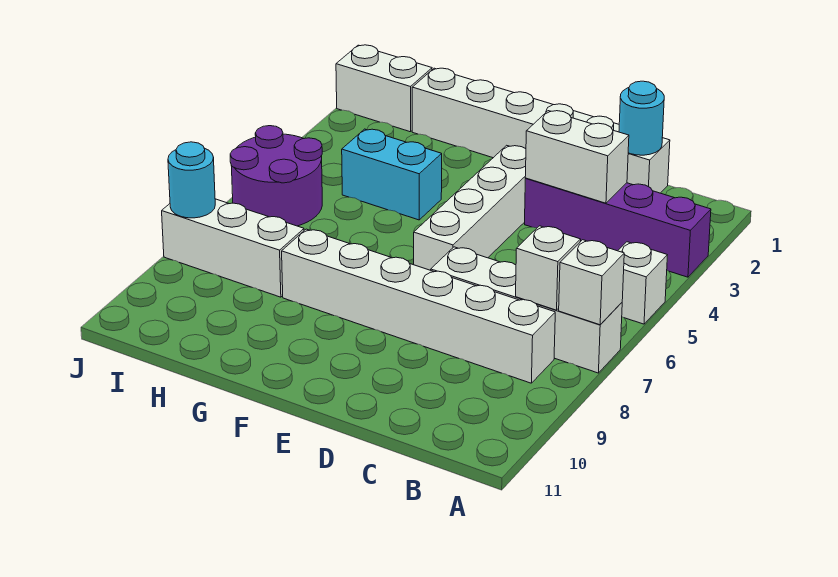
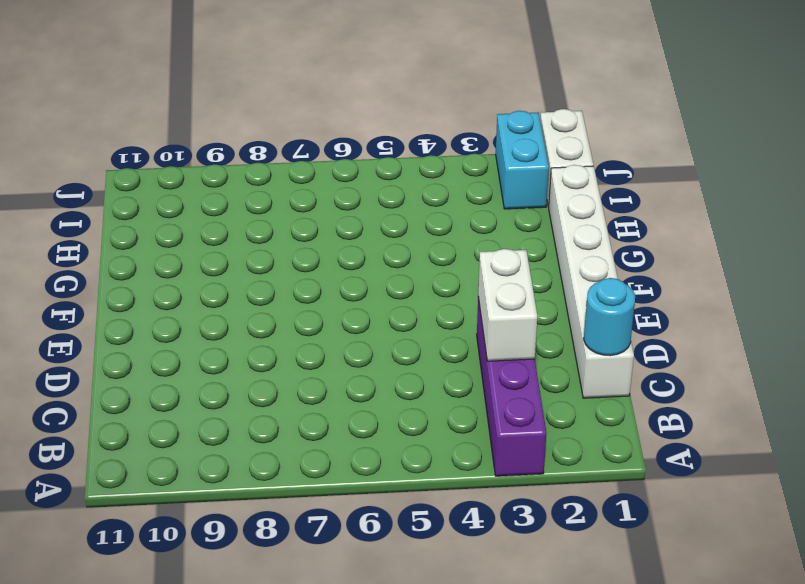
cyan brick I2:J2 level 1 -> cyan brick G4:H4 level 1
none -> white brick A5 level 1
none -> white brick A7:D7 level 1
none -> white brick B8:G8 level 1

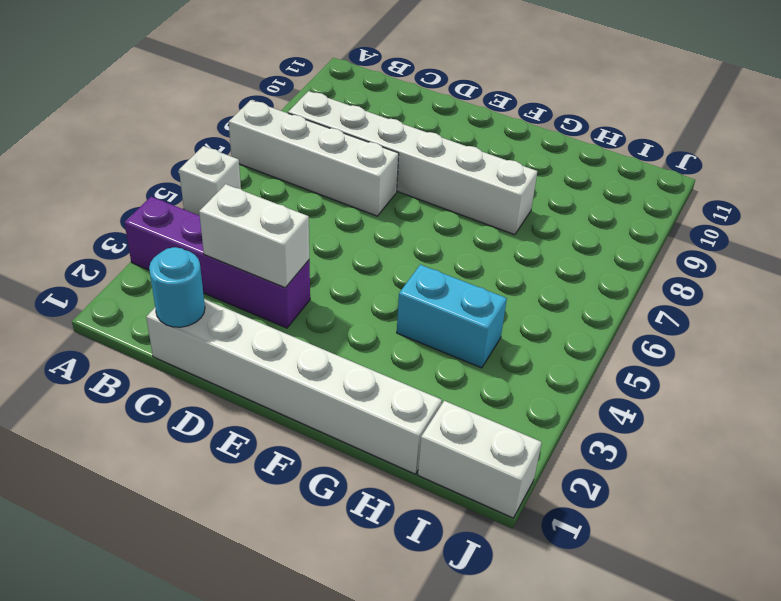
none -> white brick E3:E6 level 1
none -> white brick H8:J8 level 1
none -> purple round brick I5:J6 level 1

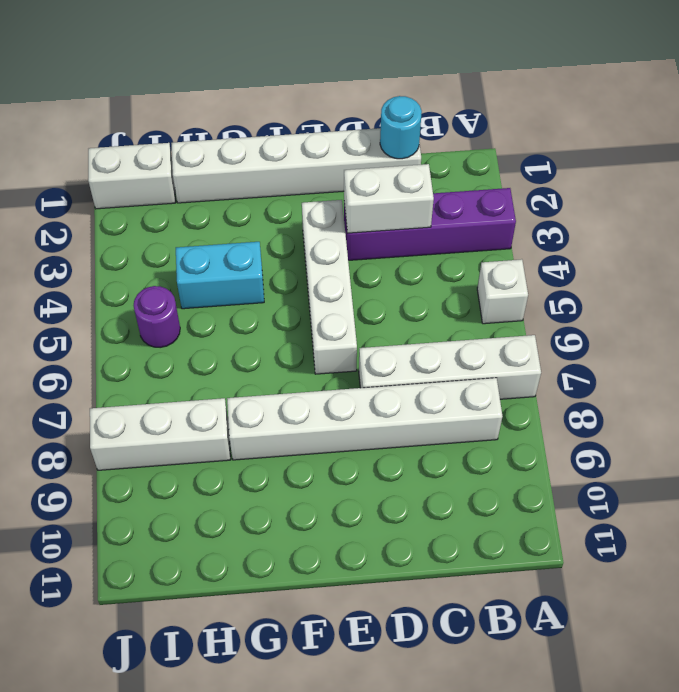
purple round brick I5 level 1 -> purple round brick I5:J6 level 1
none -> white brick A7 level 2
none -> white brick B7 level 2
none -> cyan round brick J8 level 2

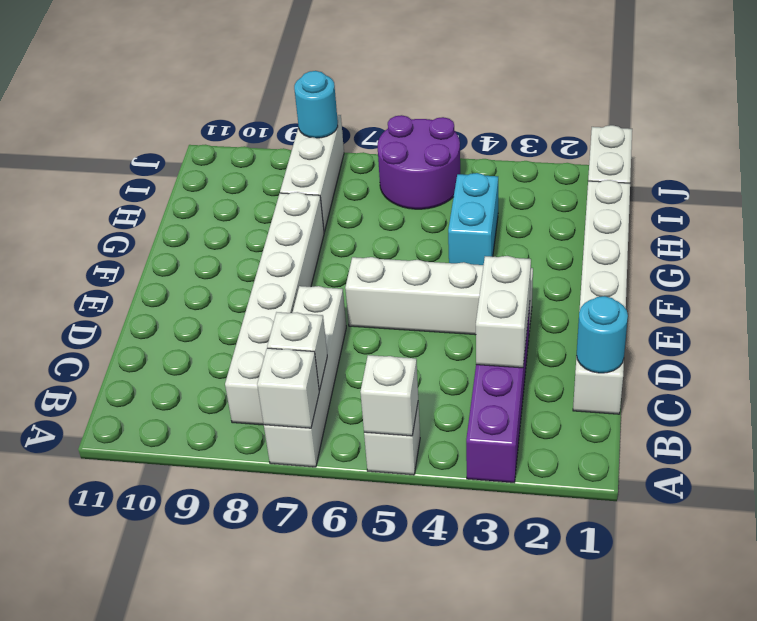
white brick A5 level 2 -> none

